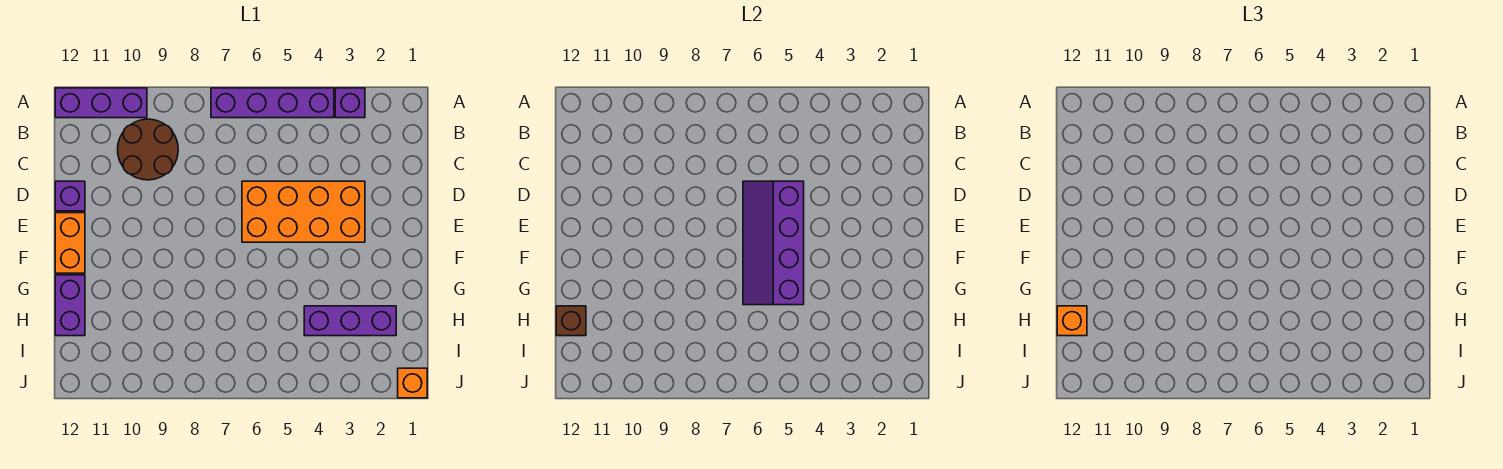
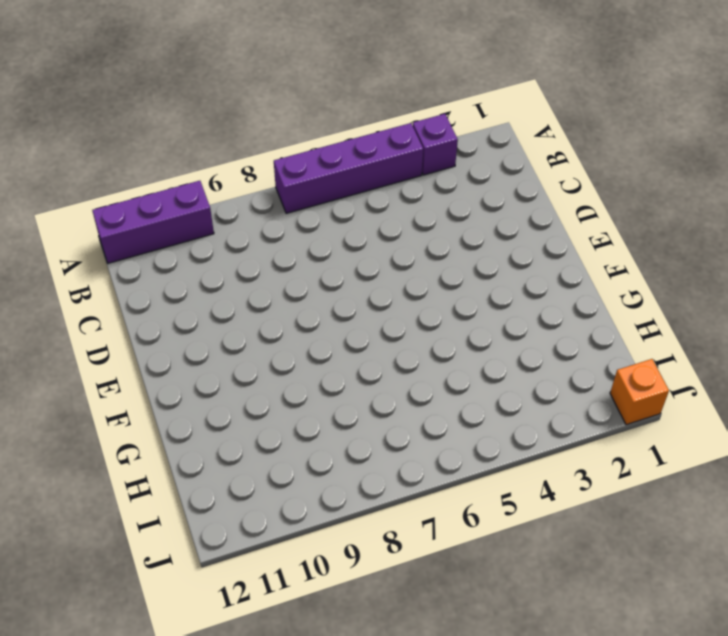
none -> brown round brick B9:C10 level 1
none -> orange brick D3:E6 level 1
none -> purple brick D12 level 1

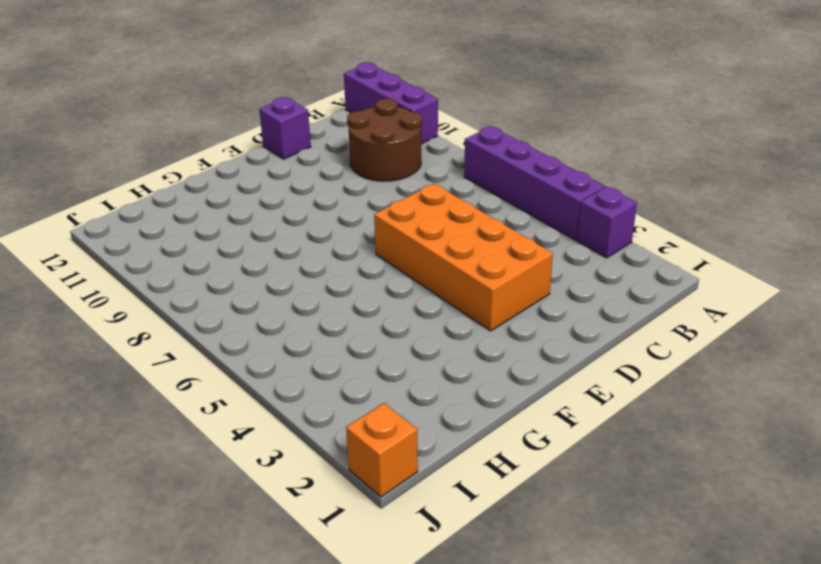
none -> orange brick E12:F12 level 1
none -> purple brick G12:H12 level 1
none -> purple brick H2:H4 level 1

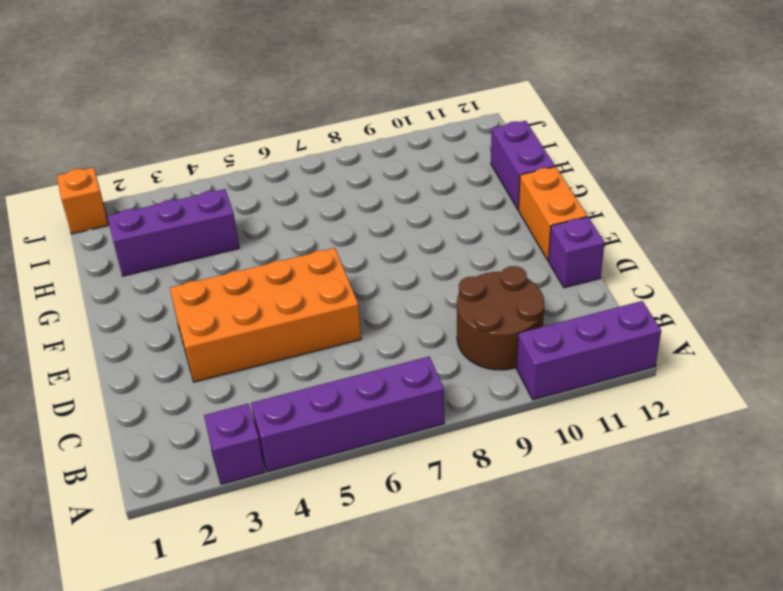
none -> purple slope D5:G6 level 2 top 5
none -> brown brick H12 level 2
none -> orange brick H12 level 3

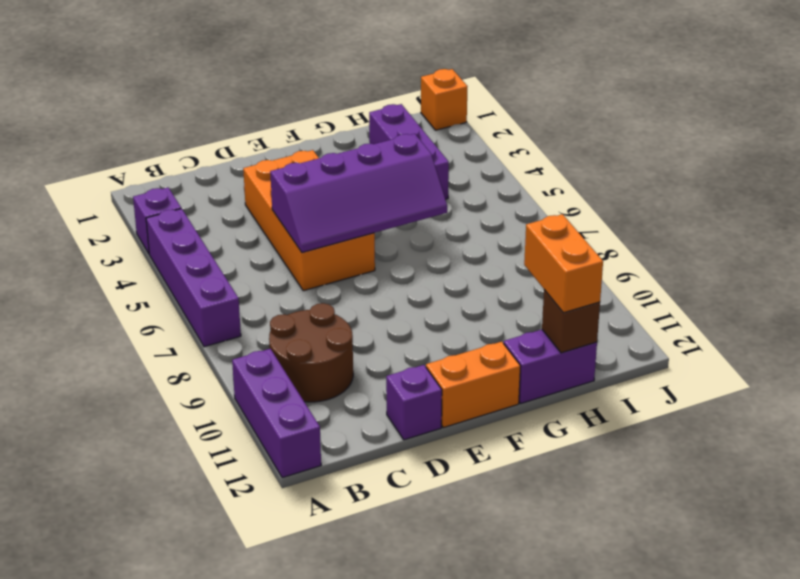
orange brick H11:H12 level 3 -> orange brick H12 level 3

